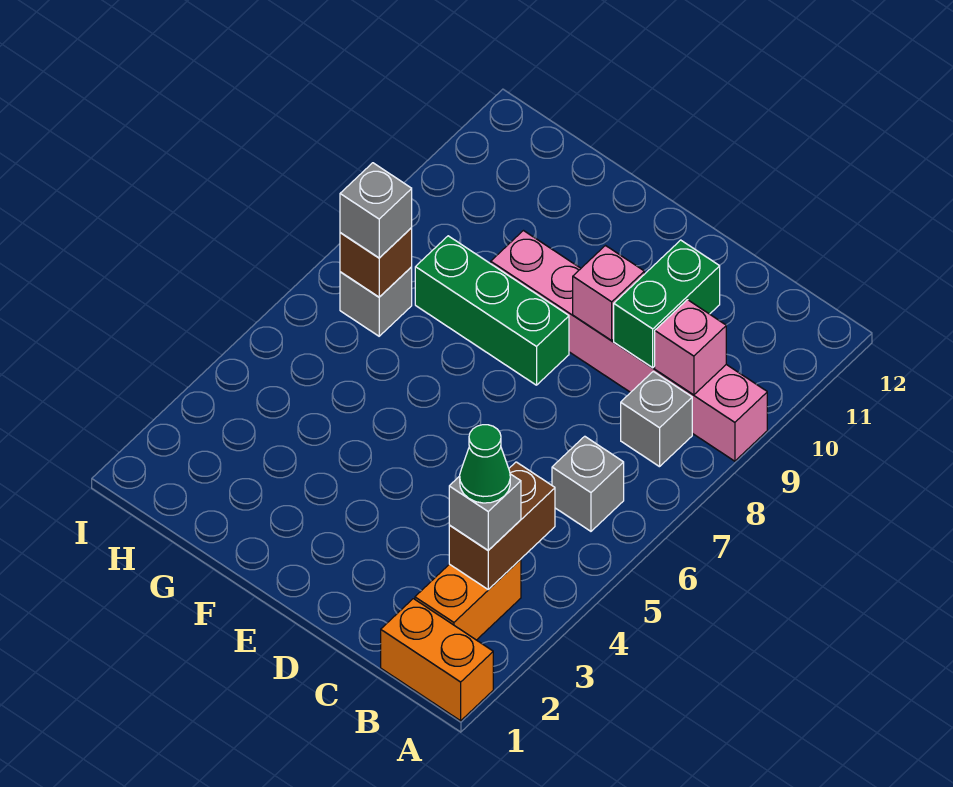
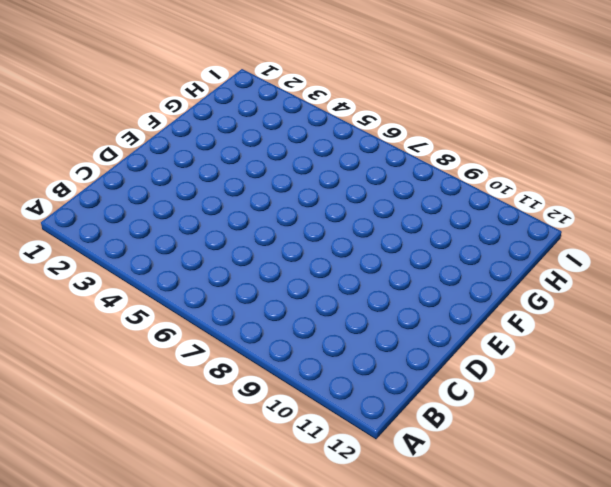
none -> orange brick A1:B1 level 1
none -> pink brick A9:F9 level 1
none -> orange brick B2:B3 level 1

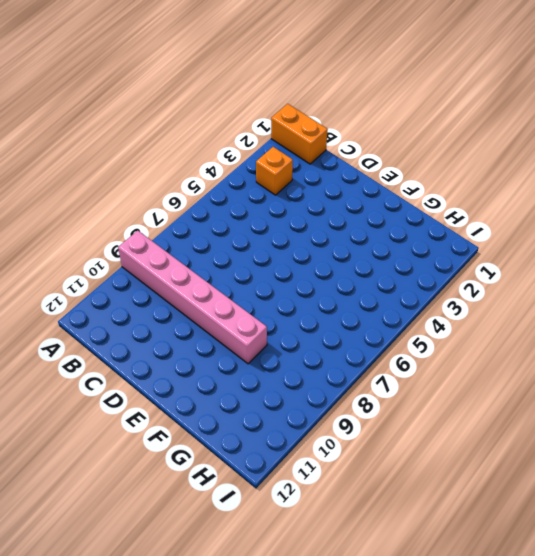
orange brick B3 level 1 -> orange brick B2:B3 level 1
none -> grey brick B6 level 1
none -> grey brick B8 level 1
none -> green brick E8:G8 level 1

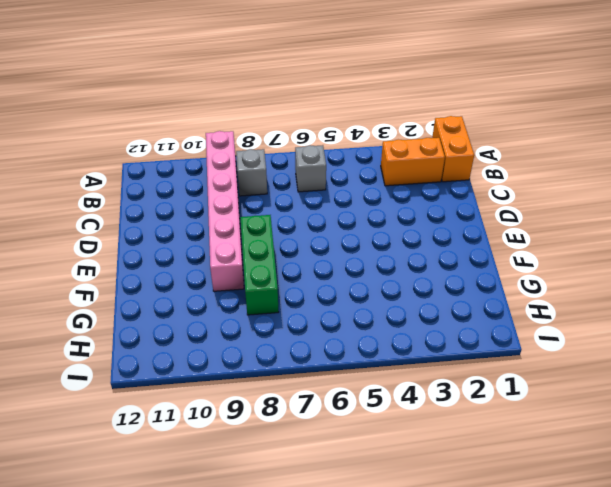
none -> grey brick H7 level 1
none -> brown brick B3:B4 level 2
none -> pink brick B9 level 2

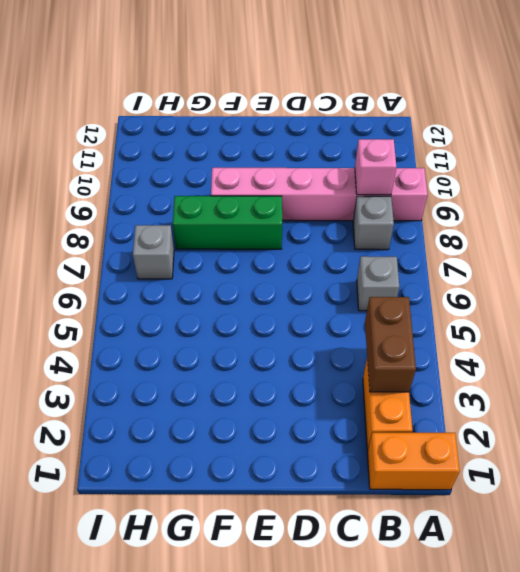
none -> green brick C9:C10 level 2
none -> pink brick D9 level 2
none -> brown brick H7 level 2

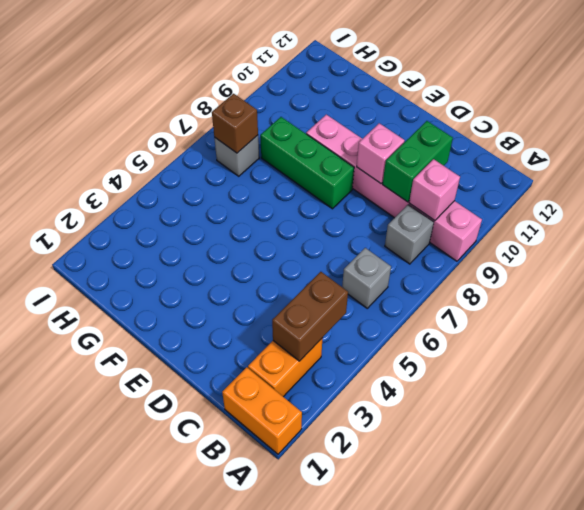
none -> grey brick B3 level 3
none -> grey brick H7 level 3
none -> green cone B3 level 4

